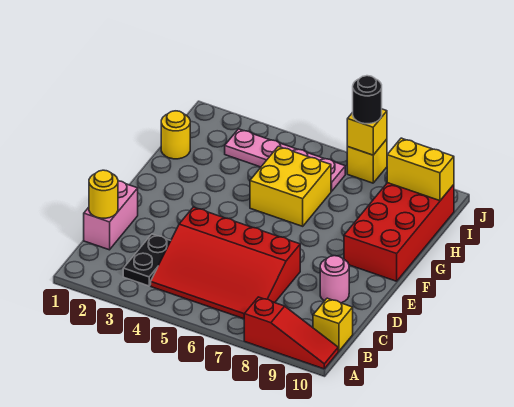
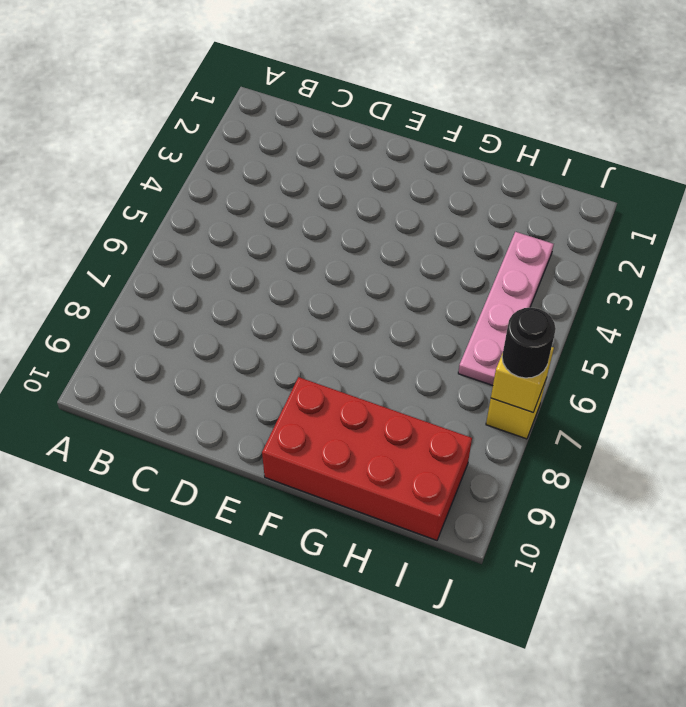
none -> red slope A8:A10 level 1 top 8
none -> black plate B3:C3 level 1
none -> red slope B4:D7 level 1 top D

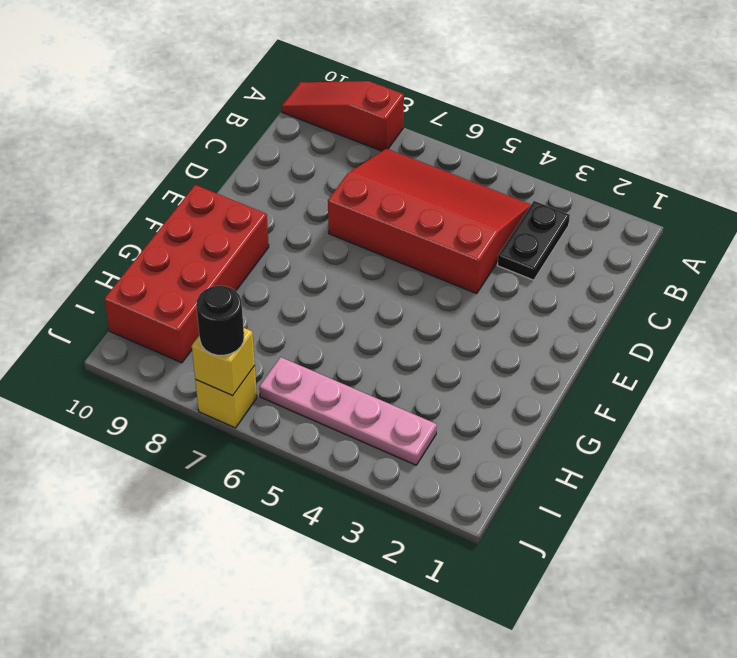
none -> yellow brick B10 level 1
none -> pink brick C1:D1 level 1
none -> pink round brick D9 level 1

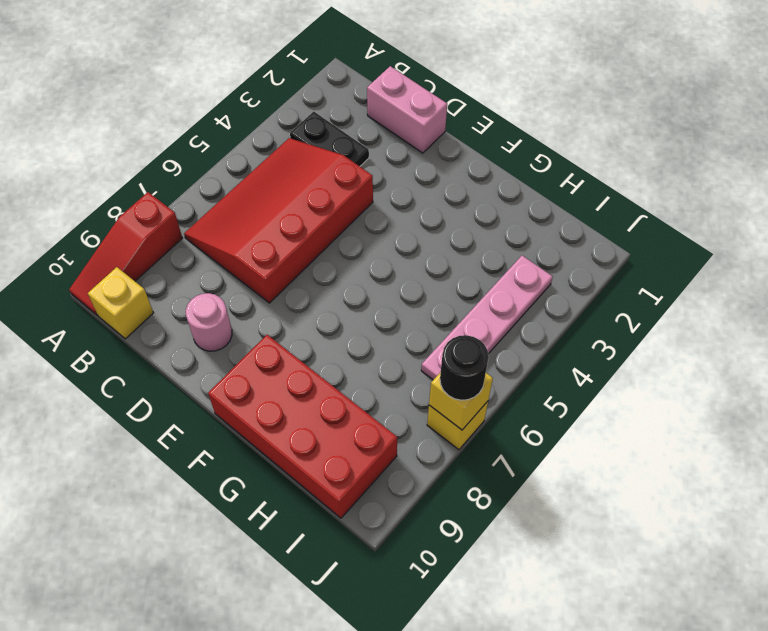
none -> yellow brick G5:H6 level 1
none -> yellow round brick H1 level 1
none -> yellow round brick C1 level 2

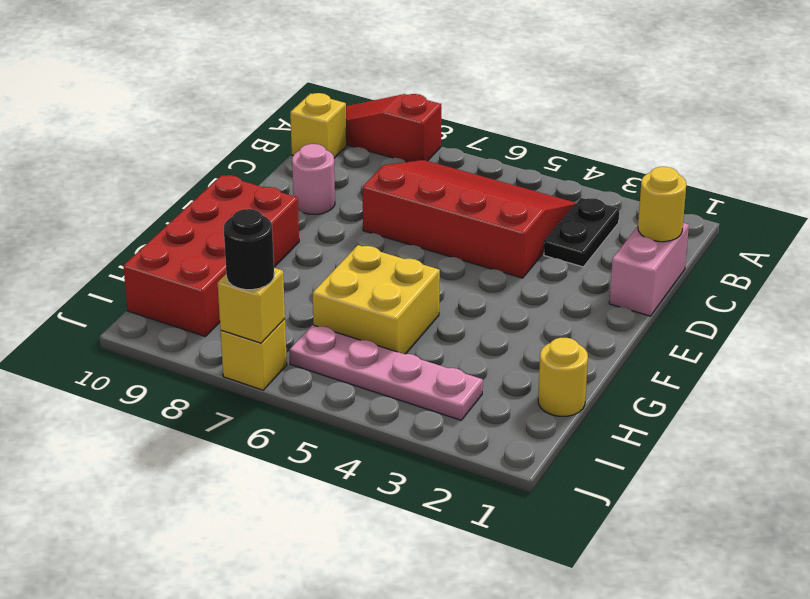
none -> yellow brick I9:I10 level 2

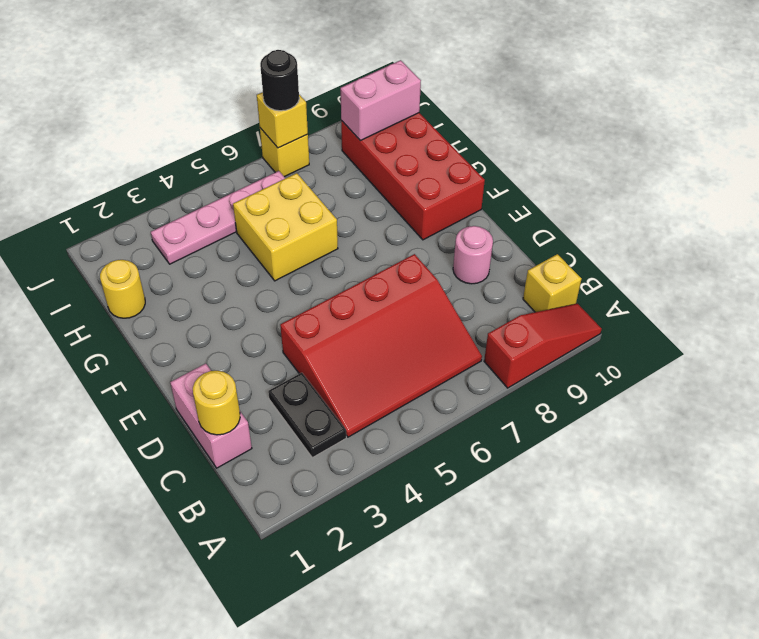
pink brick I9:I10 level 2 -> yellow brick I9:I10 level 2

